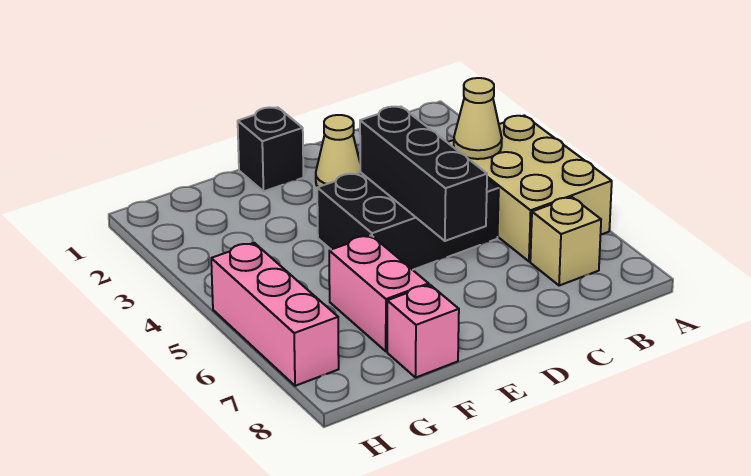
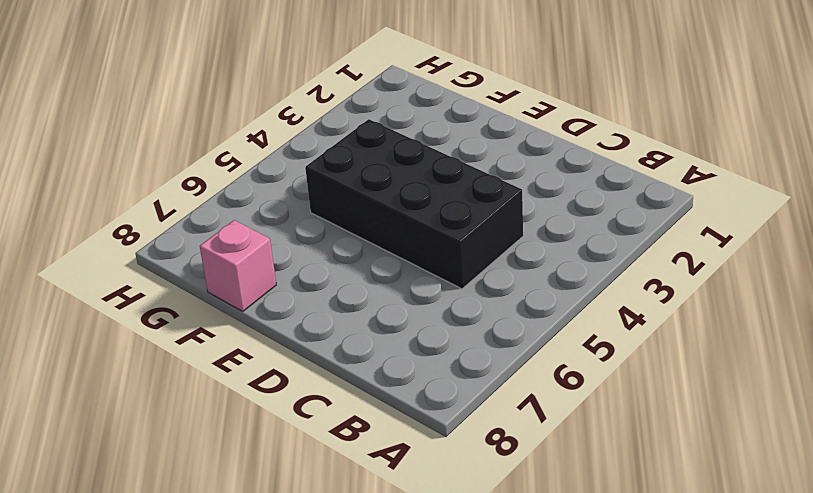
black brick C4:F5 level 1 -> black brick C4:E5 level 1
none -> tan brick A4:B6 level 1
none -> tan brick B7 level 1

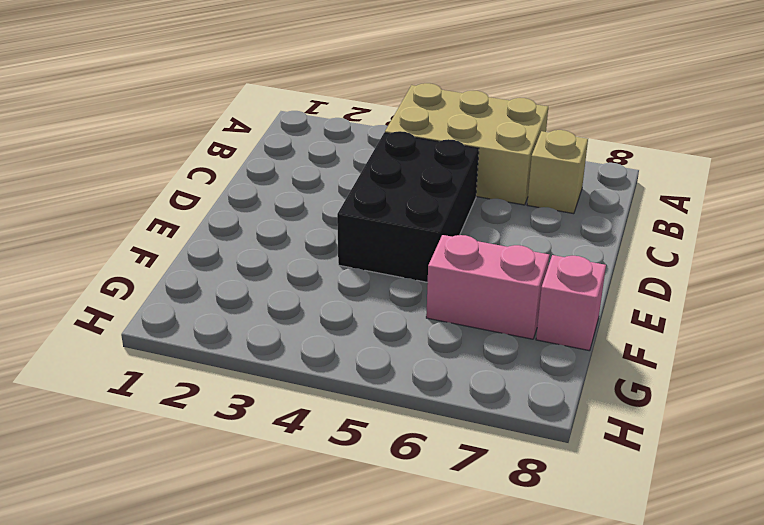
none -> tan cone D2 level 1
none -> black brick E1 level 1

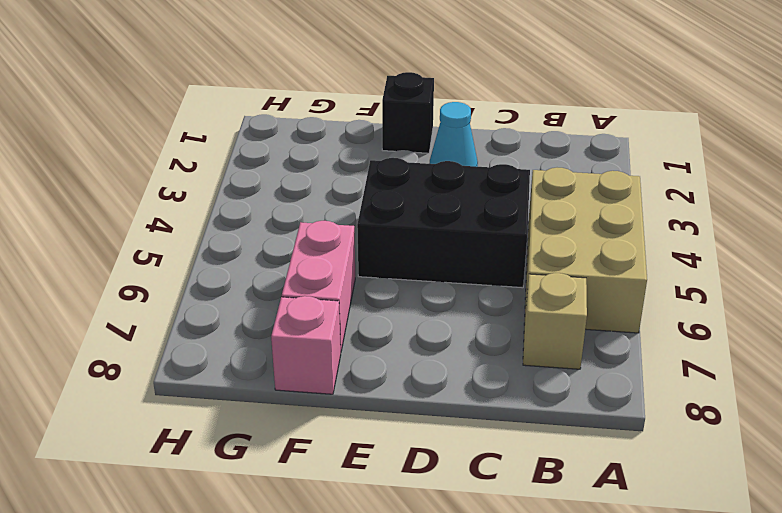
cyan cone D2 level 1 -> tan cone D2 level 1
none -> pink brick H5:H7 level 1
none -> tan cone B4 level 2

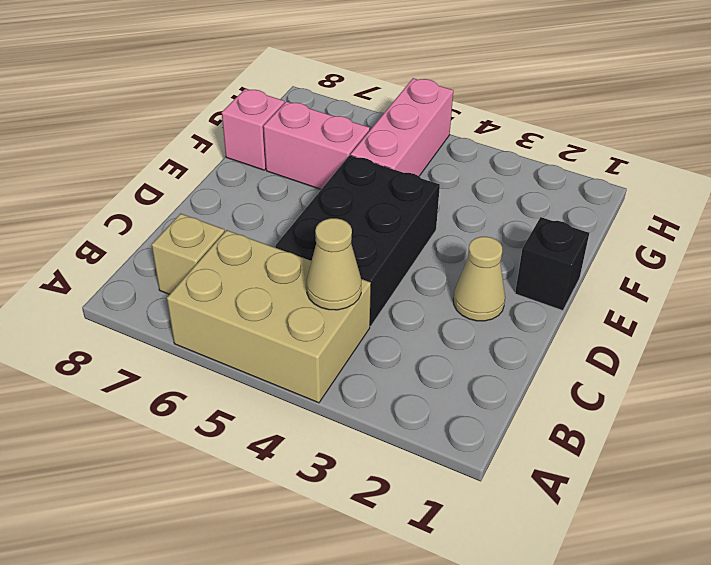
pink brick F5:H5 level 1 -> pink brick H5:H7 level 1
none -> black brick D4:D6 level 2

